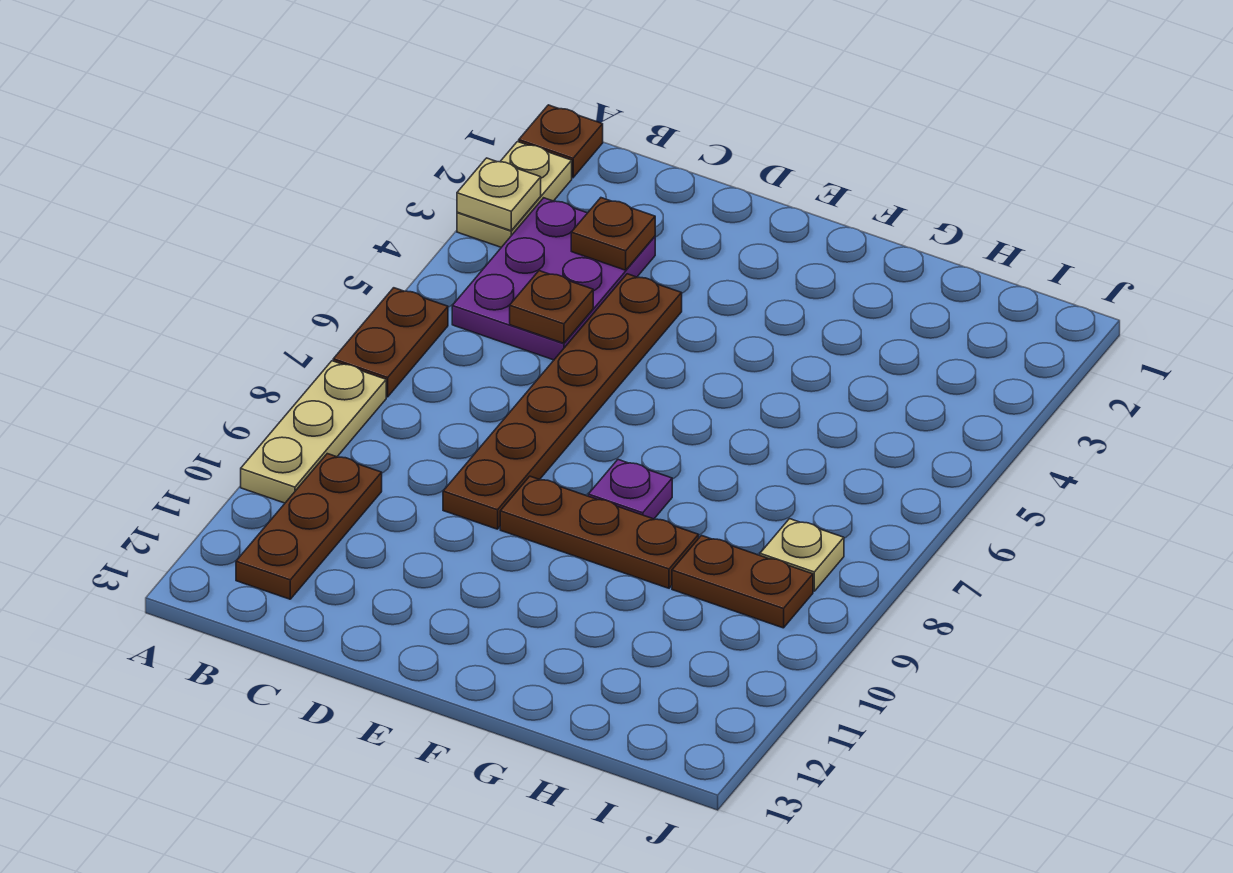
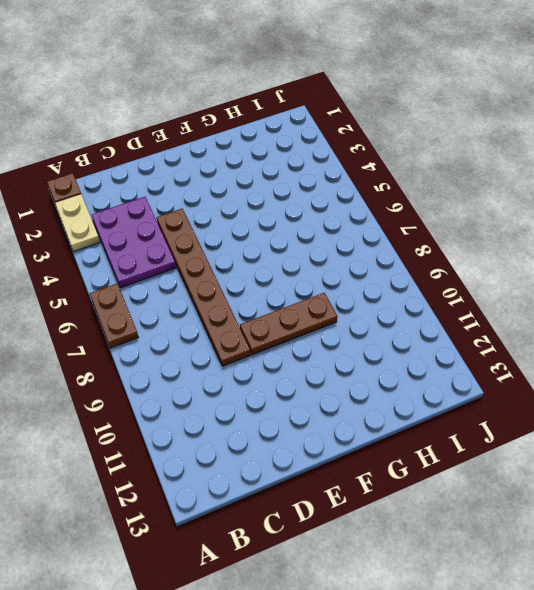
none -> tan plate A8:A10 level 1
none -> brown plate B10:B12 level 1
none -> purple plate F8 level 1

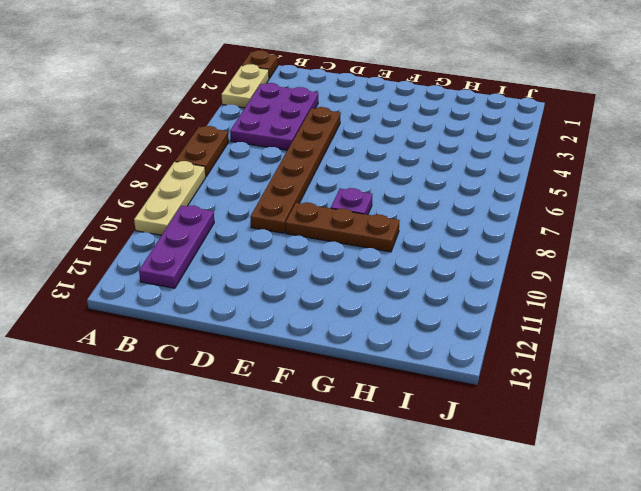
purple plate B10:B12 level 1 -> brown plate B10:B12 level 1
none -> brown plate H9:I9 level 1
none -> tan plate I8 level 1
none -> tan plate A3 level 2

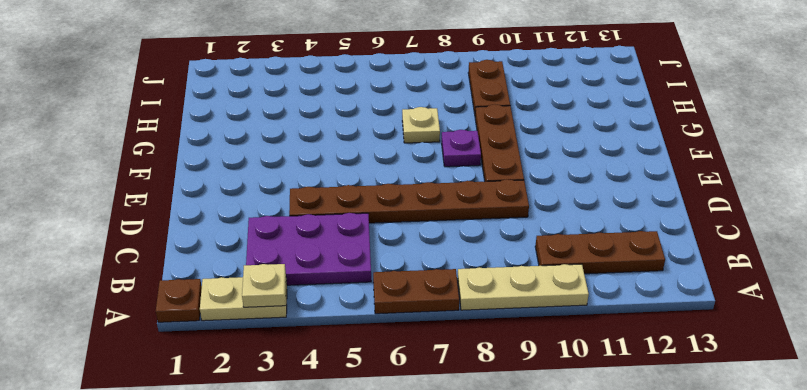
tan plate G7 level 1 -> tan plate I8 level 1
none -> brown plate C3 level 2
none -> brown plate C5 level 2

